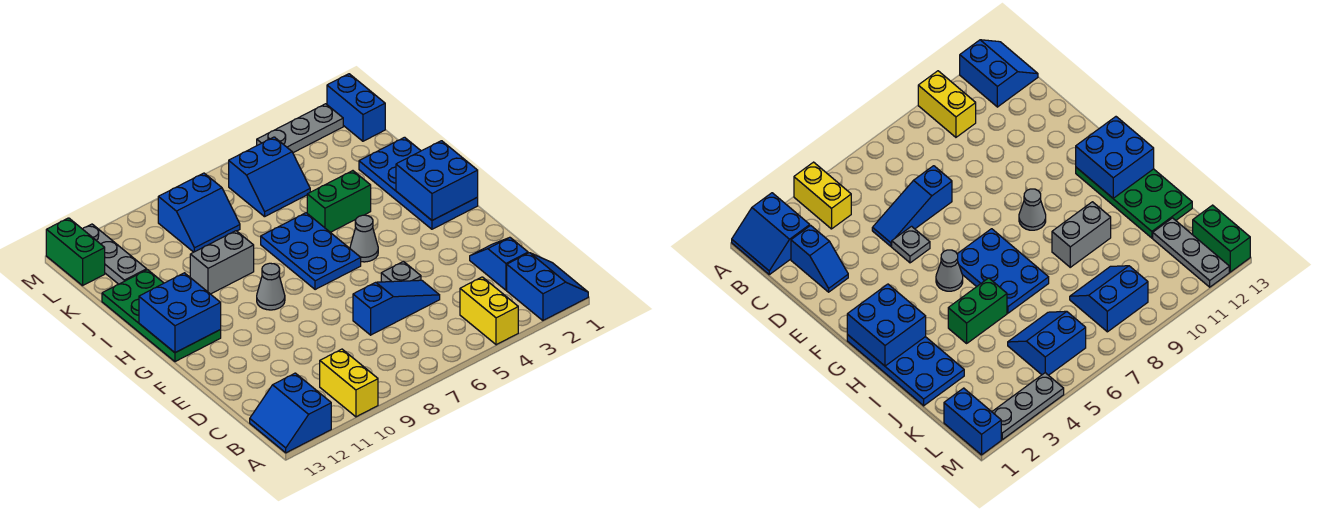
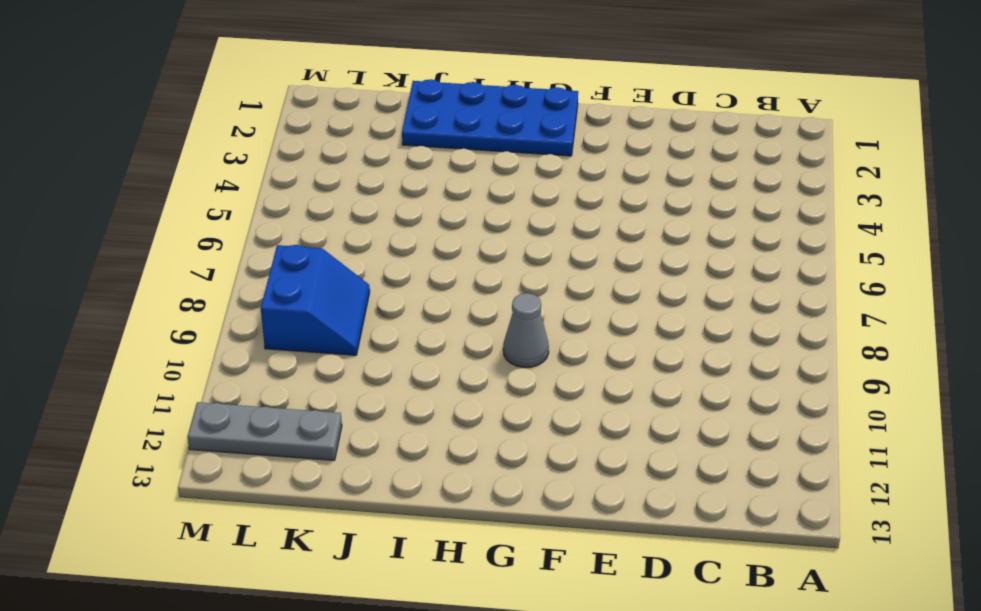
none -> blue slope A1:B2 level 1 top 2
none -> yellow brick A4:B4 level 1
none -> yellow brick A10:B10 level 1

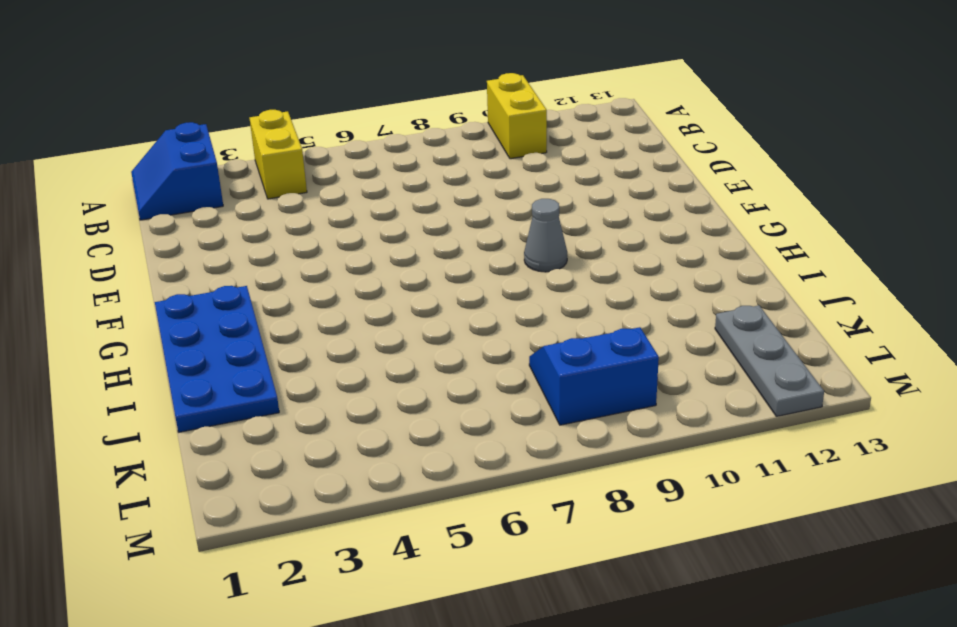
none -> blue slope A12:B13 level 1 top 12
none -> blue slope C2:D2 level 1 top C
none -> blue slope D5:D7 level 1 top 7

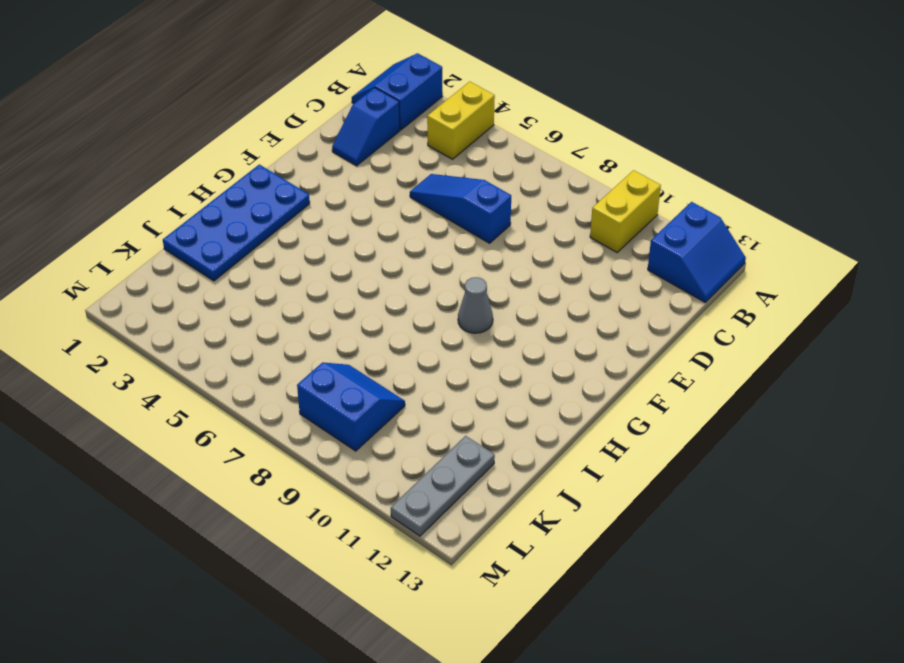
none -> grey plate E5 level 1
none -> grey cone G5 level 1
none -> blue plate G6:I7 level 1

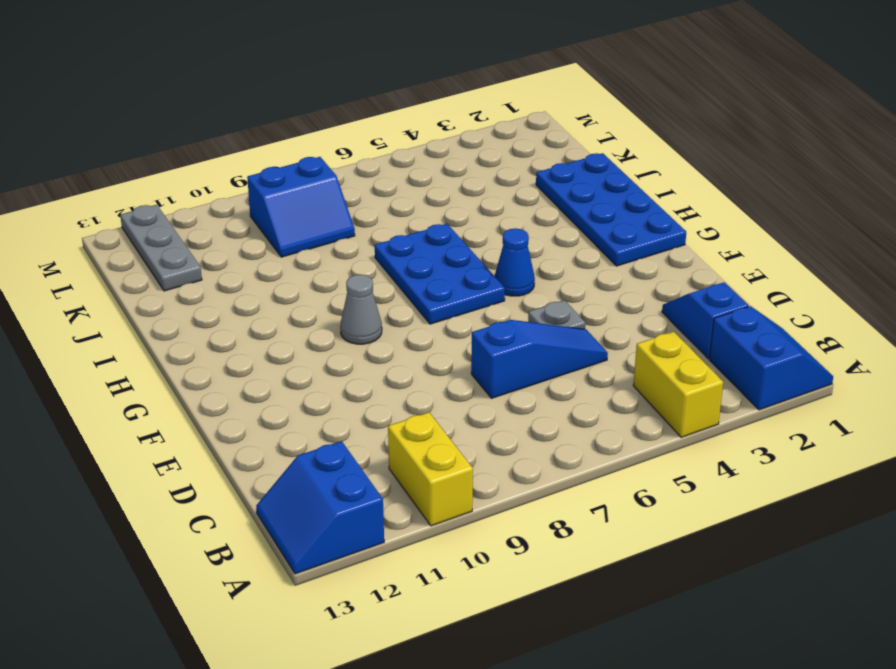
blue cone G5 level 1 -> grey cone G5 level 1
none -> green plate G12:J13 level 1
none -> green brick I4:I5 level 1
none -> grey brick I9:I10 level 1

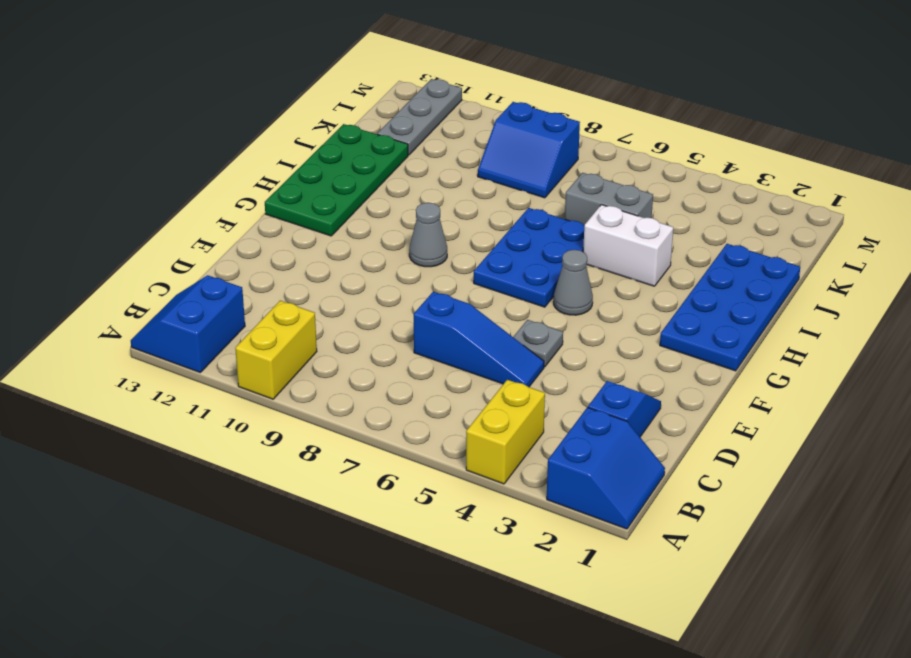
white brick I4:I5 level 1 -> green brick I4:I5 level 1
grey brick J5:J6 level 1 -> grey brick I9:I10 level 1
none -> blue slope K5:L6 level 1 top L
none -> blue brick L1:M1 level 1
none -> green brick L13:M13 level 1

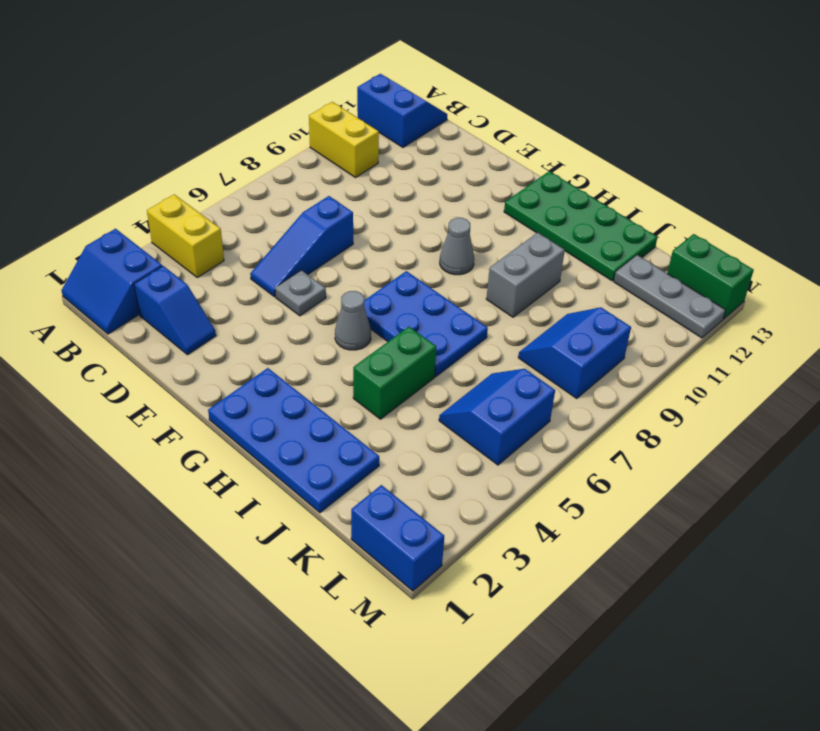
none -> grey plate M2:M4 level 1
none -> blue brick G1:H2 level 2
none -> blue brick G12:H13 level 2

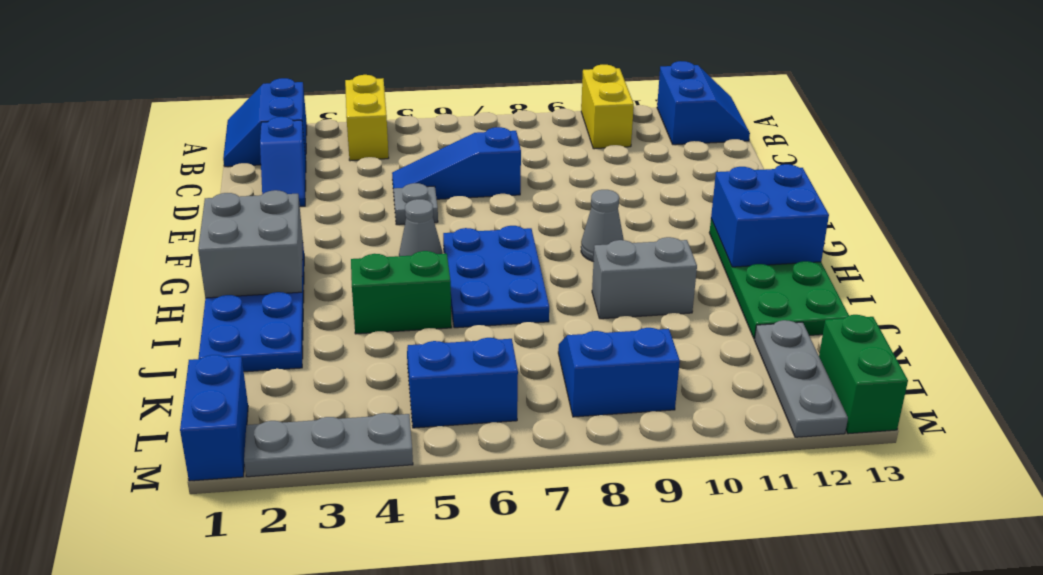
grey brick G1:H2 level 2 -> blue brick G1:H2 level 2

